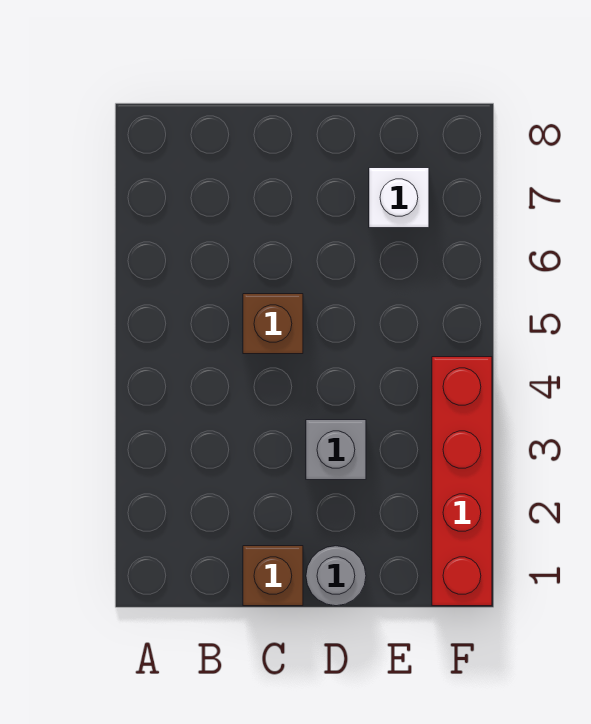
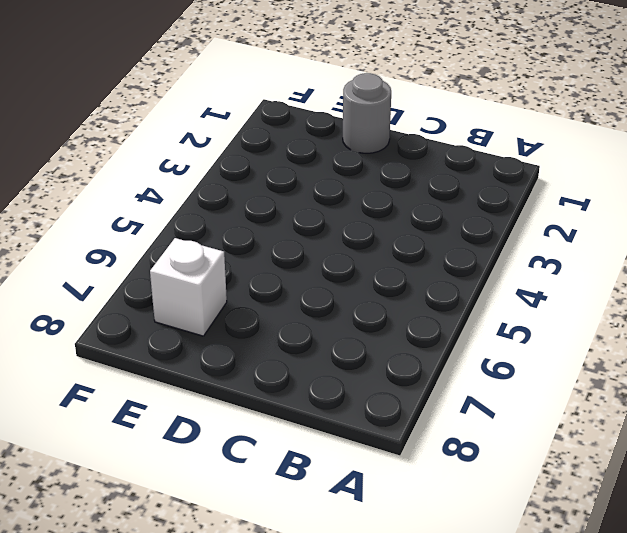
none -> brown brick C1 level 1
none -> brown brick C5 level 1

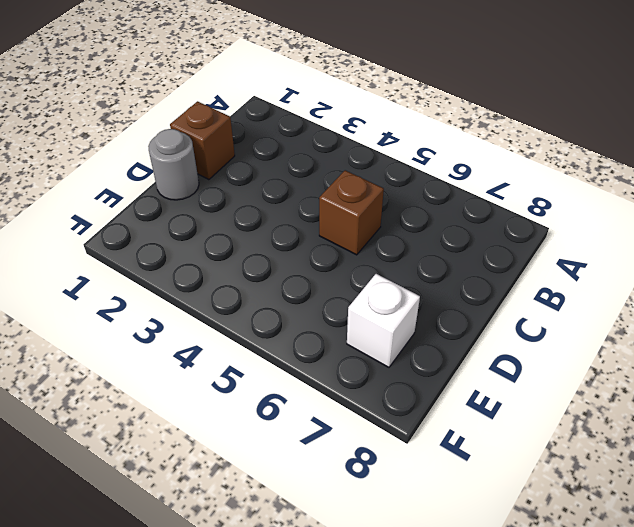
none -> grey brick D3 level 1
none -> red brick F1:F4 level 1

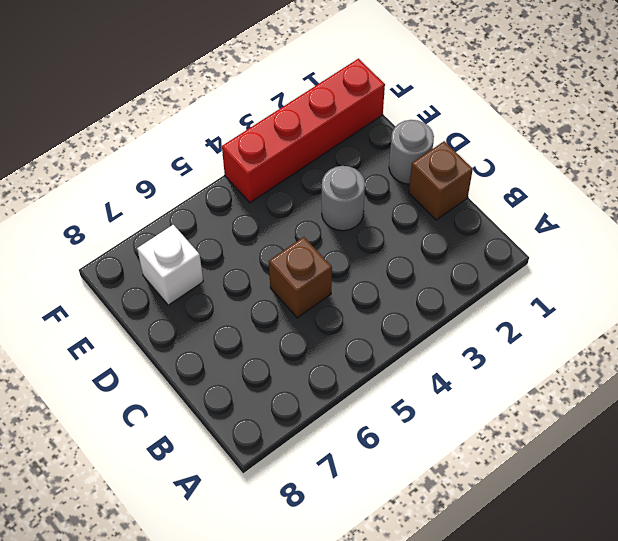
grey round brick D3 level 1 -> grey brick D3 level 1

